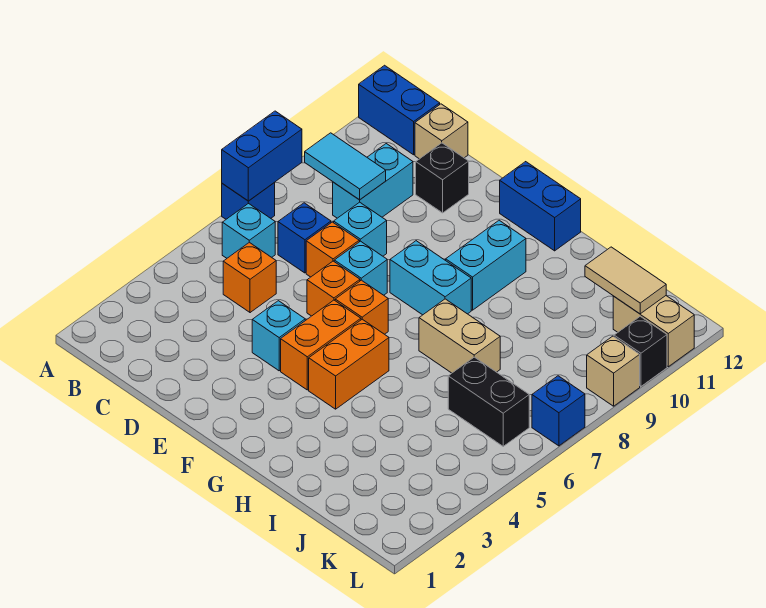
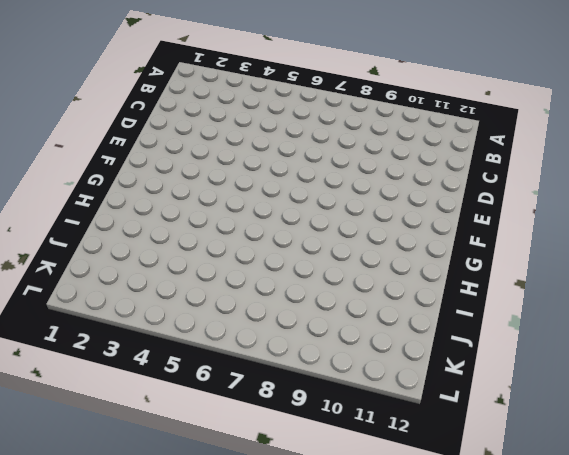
none -> blue brick A7 level 1
none -> blue brick A12:B12 level 1
none -> cyan brick B6 level 1

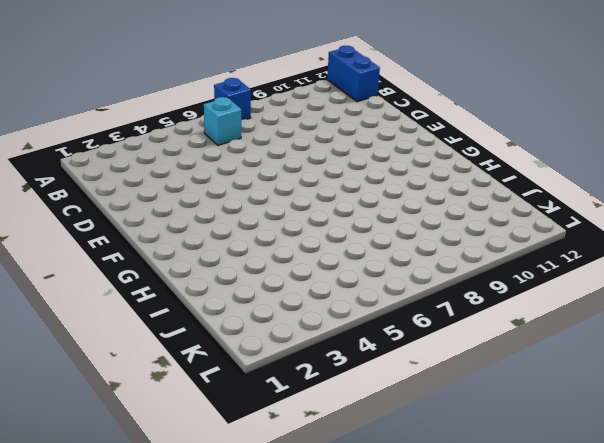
none -> orange brick C5 level 1
none -> blue brick C7 level 1
none -> cyan brick C9:C10 level 1

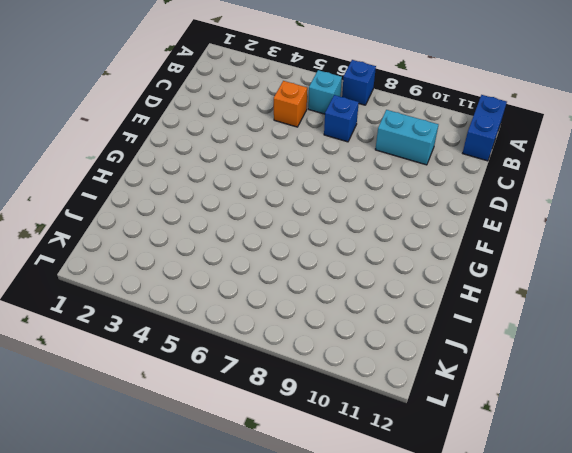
none -> tan brick C12 level 1
none -> orange brick D7 level 1
none -> cyan brick D8 level 1

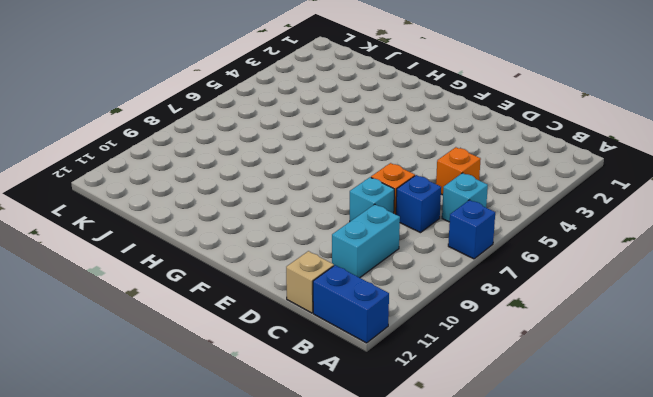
none -> black brick D11 level 1
none -> cyan brick E4 level 1
none -> orange brick E6 level 1

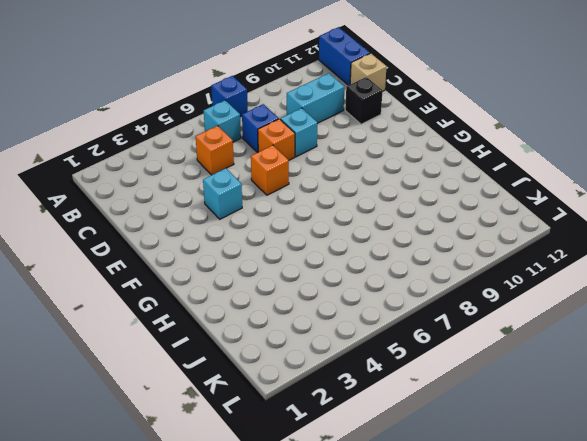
none -> cyan brick E7 level 1
none -> orange brick F4:F5 level 1
none -> orange brick F6 level 1

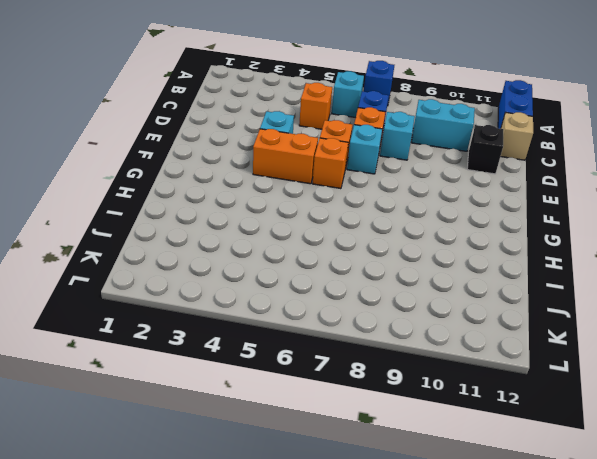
none -> cyan brick F8:G8 level 1
none -> blue brick F12:G12 level 1
none -> orange brick G4:G5 level 1

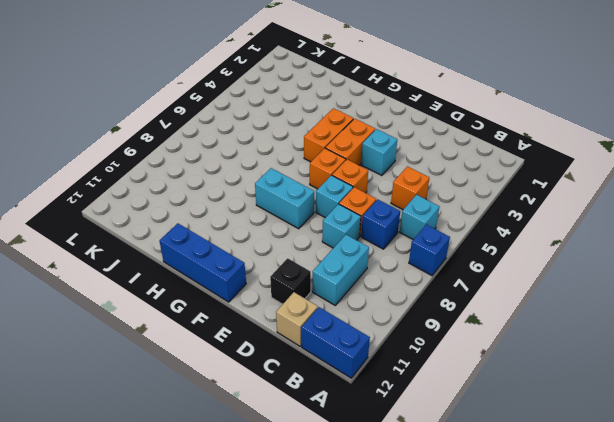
blue brick F12:H12 level 1 -> blue brick F12:G12 level 1
none -> cyan brick G9:G10 level 1
none -> tan brick H7:I7 level 1
none -> black brick J6:K6 level 1

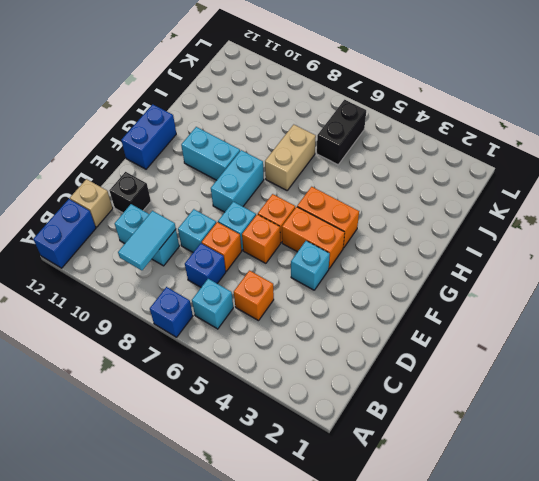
none -> tan brick K11:L11 level 1
none -> blue brick L7 level 1
none -> tan brick L9 level 1

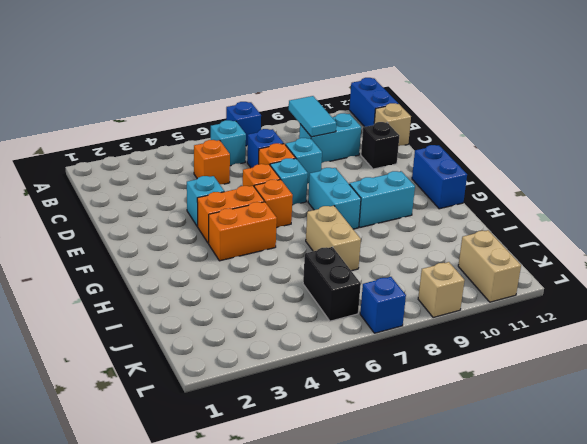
none -> black brick L10 level 1
none -> blue brick A7:A8 level 2
none -> tan tile J11:K11 level 2

